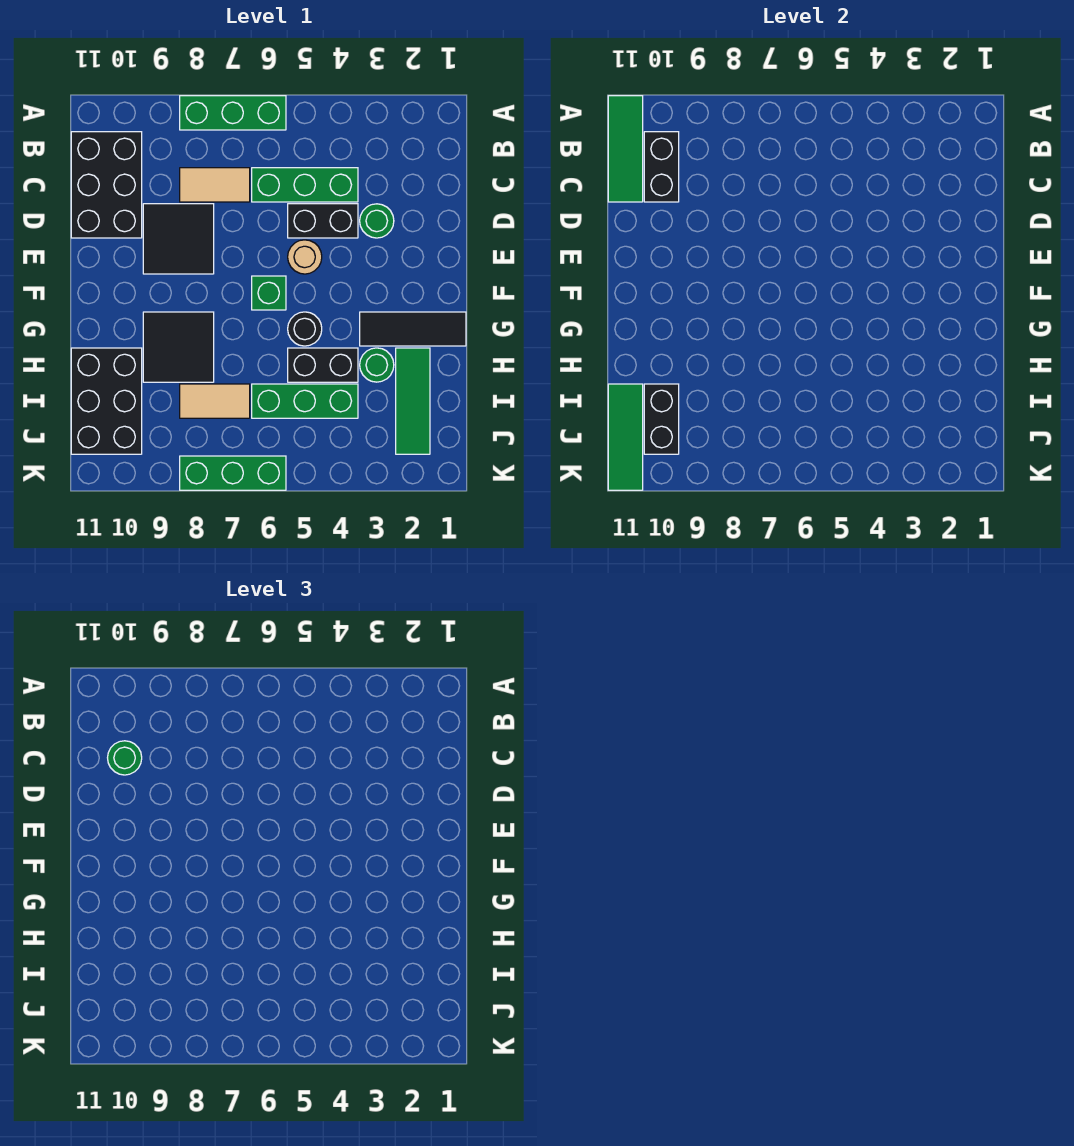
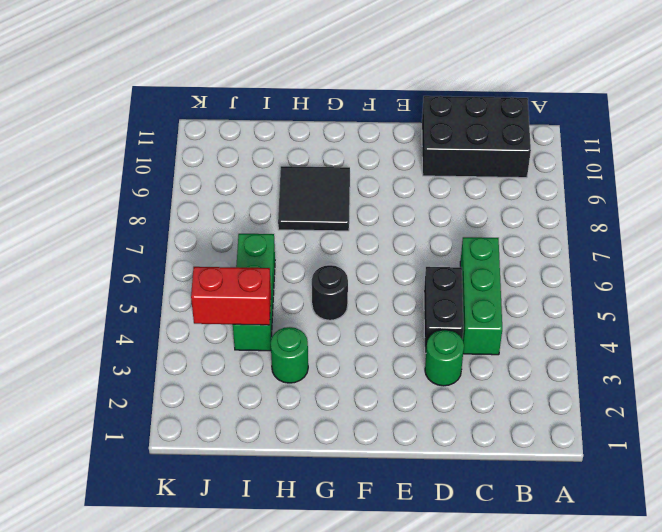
red brick I4:J4 level 2 -> none
none -> green brick A6:A8 level 1
none -> tan tile C7:C8 level 1
none -> black tile D8:E9 level 1

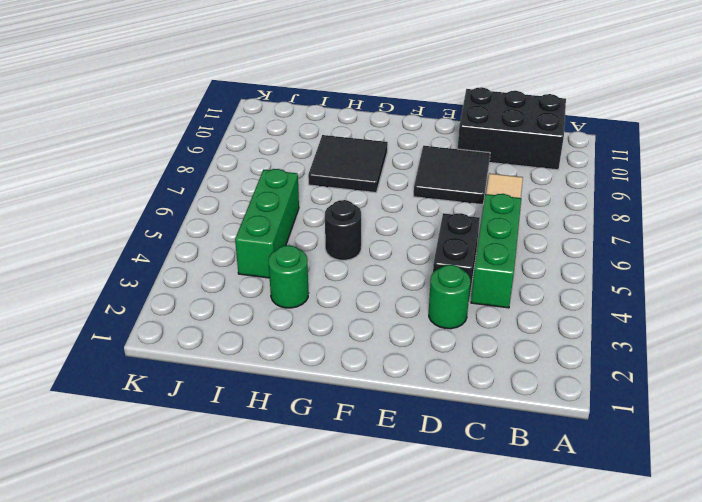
none -> green brick A6:A8 level 1
none -> tan round brick E5 level 1
none -> green brick F6 level 1

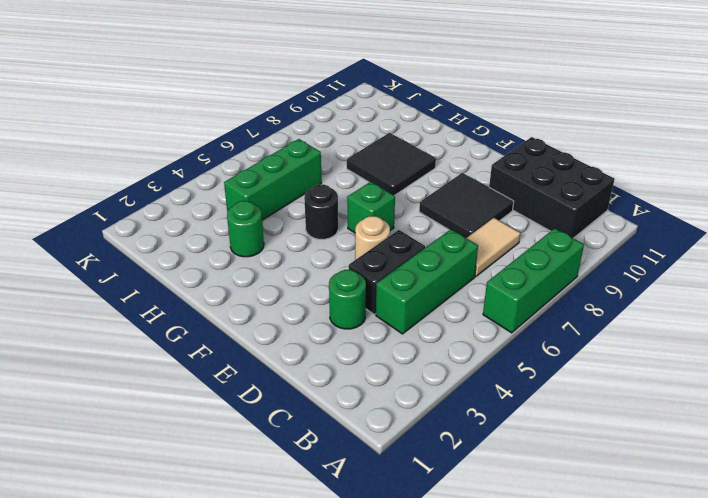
none -> black tile G1:G3 level 1
none -> green tile H2:J2 level 1
none -> black brick H4:H5 level 1

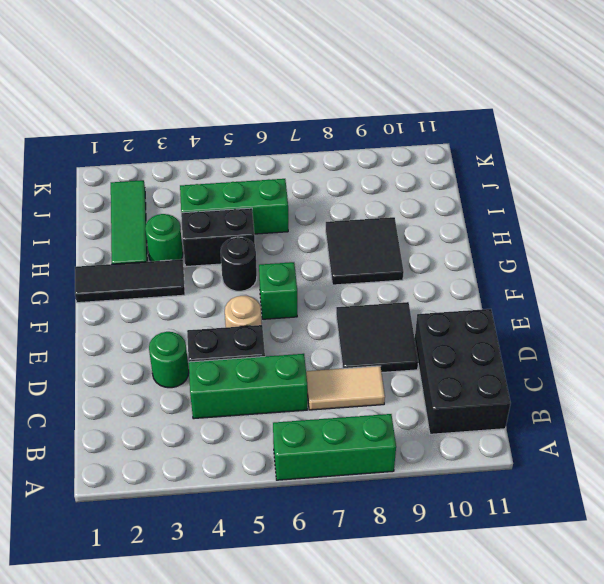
none -> black brick H10:J11 level 1
none -> tan tile I7:I8 level 1
none -> green brick K6:K8 level 1

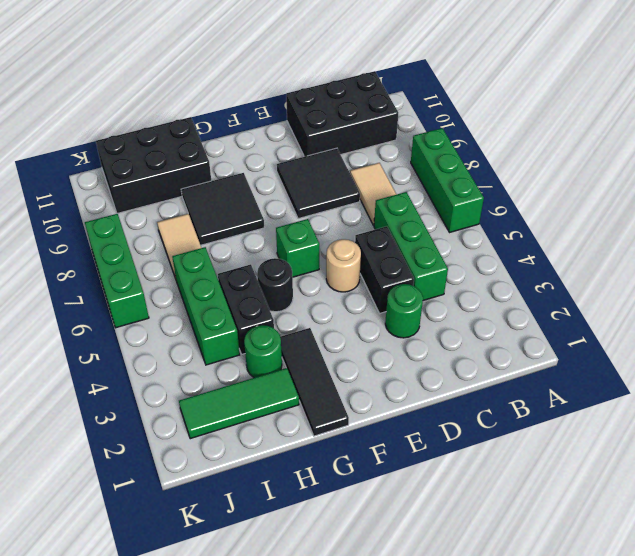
none -> green tile A11:C11 level 2
none -> black brick B10:C10 level 2
none -> black brick I10:J10 level 2

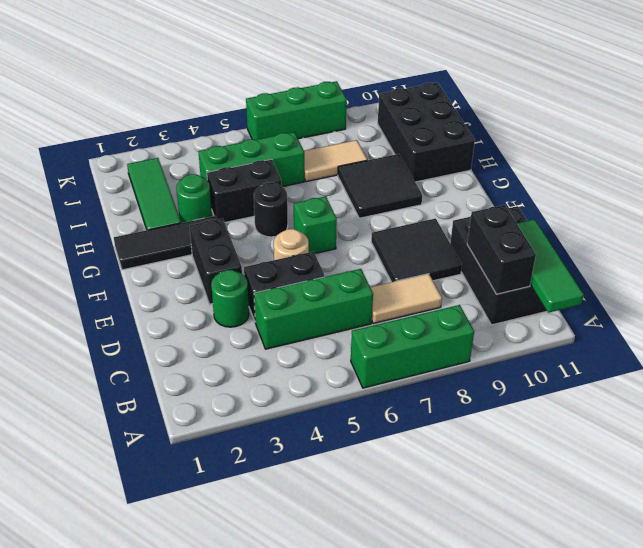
black brick E3:F3 level 1 -> black brick I10:J10 level 2
none -> green tile I11:K11 level 2
none -> green round brick C10 level 3

